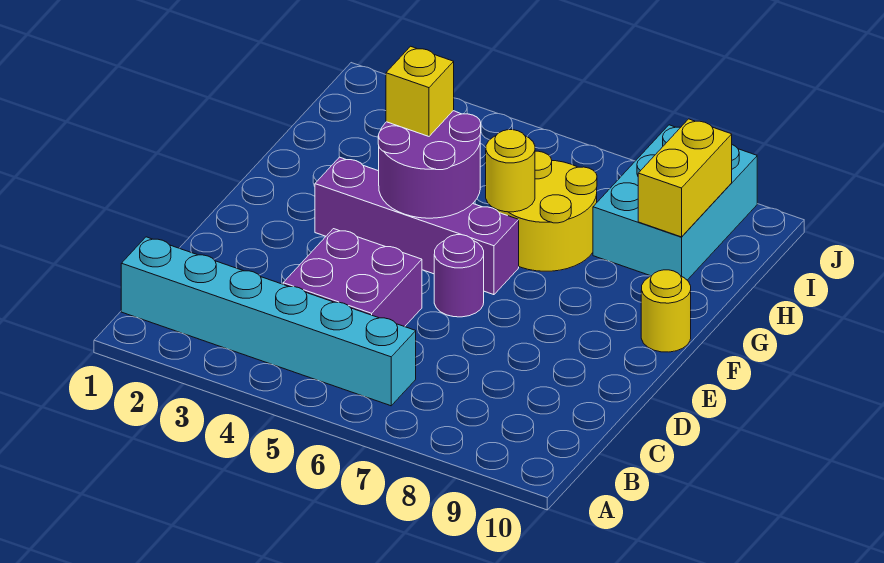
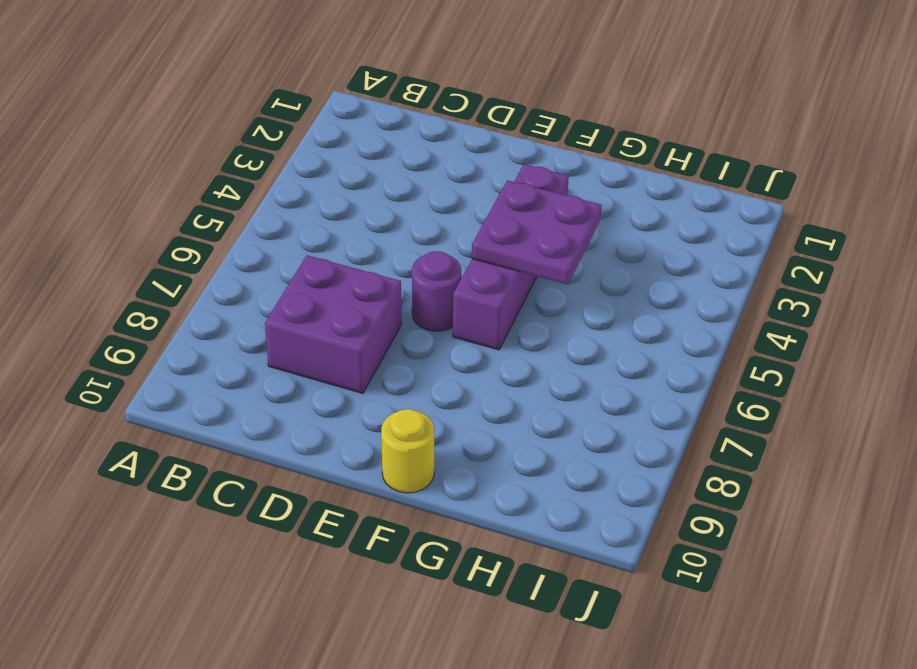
purple brick C7:D8 level 1 -> purple brick C4:D5 level 1
purple plate F4:G5 level 2 -> purple round brick F4:G5 level 2
none -> cyan brick B1:B6 level 1
none -> yellow round brick G6:H7 level 1

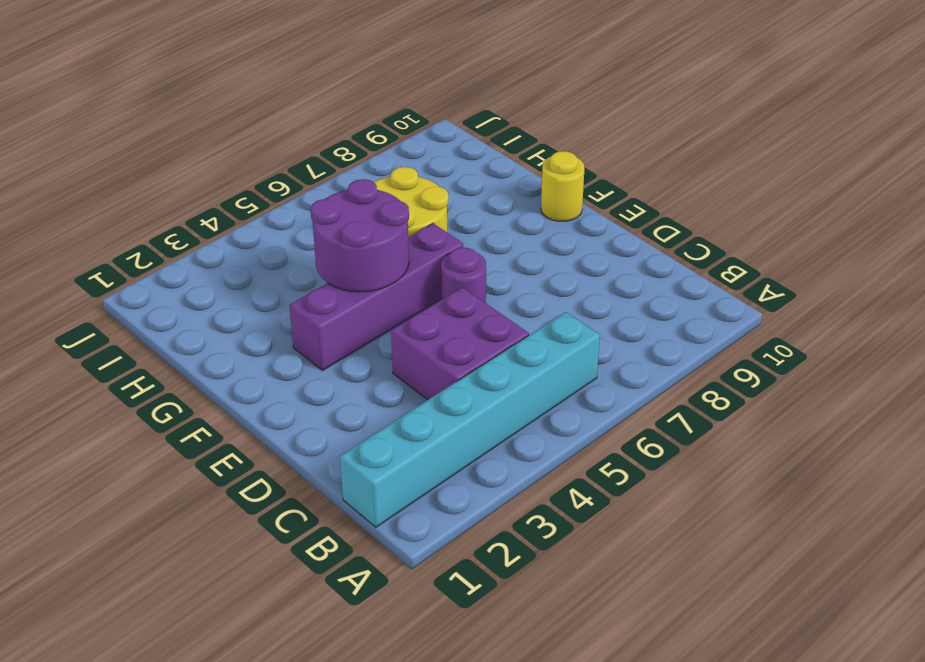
none -> cyan brick H8:J9 level 1
none -> yellow round brick G6 level 2

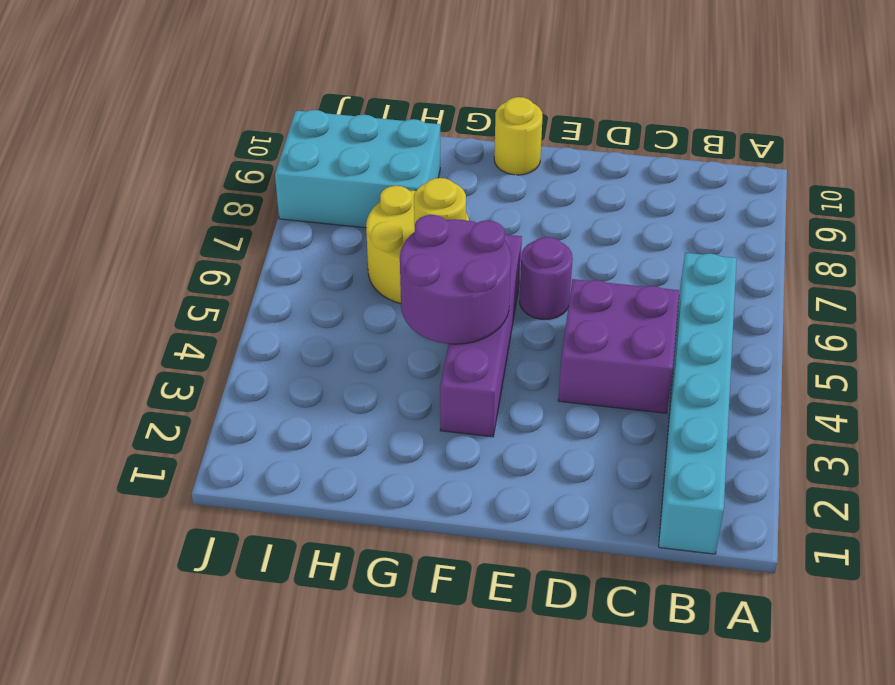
none -> yellow brick H9:I9 level 2
none -> yellow brick G4 level 3

